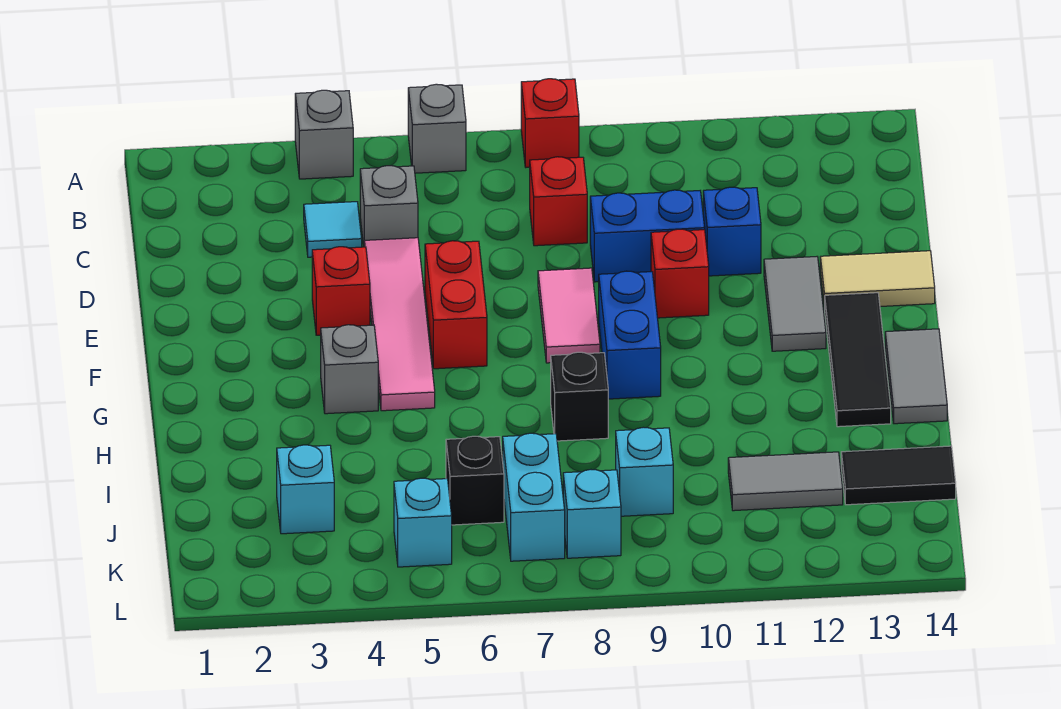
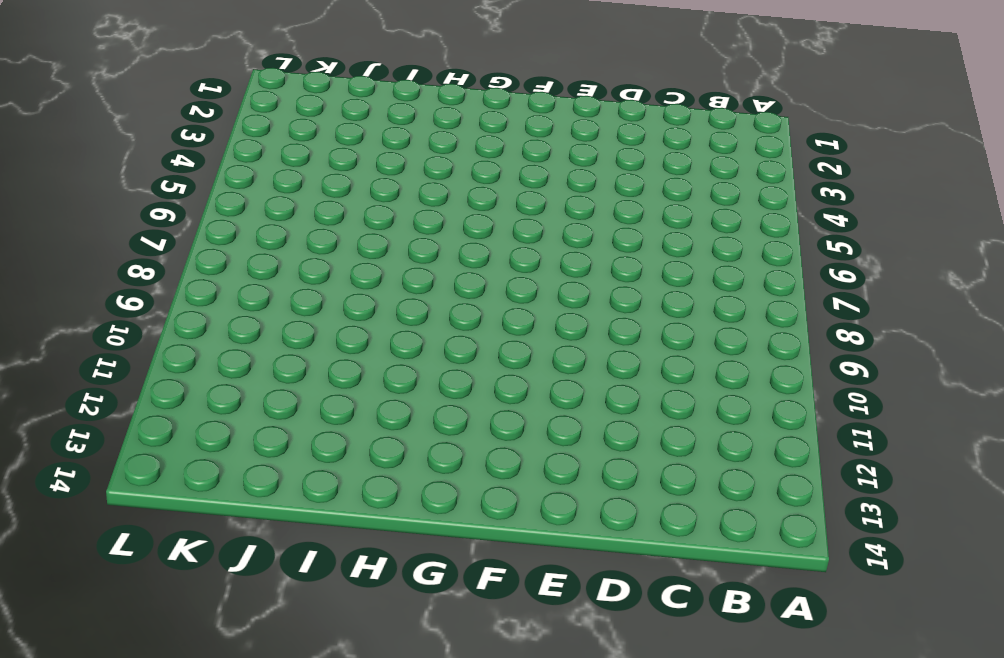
none -> grey brick A4 level 1
none -> grey brick A6 level 1
none -> red brick A8 level 1

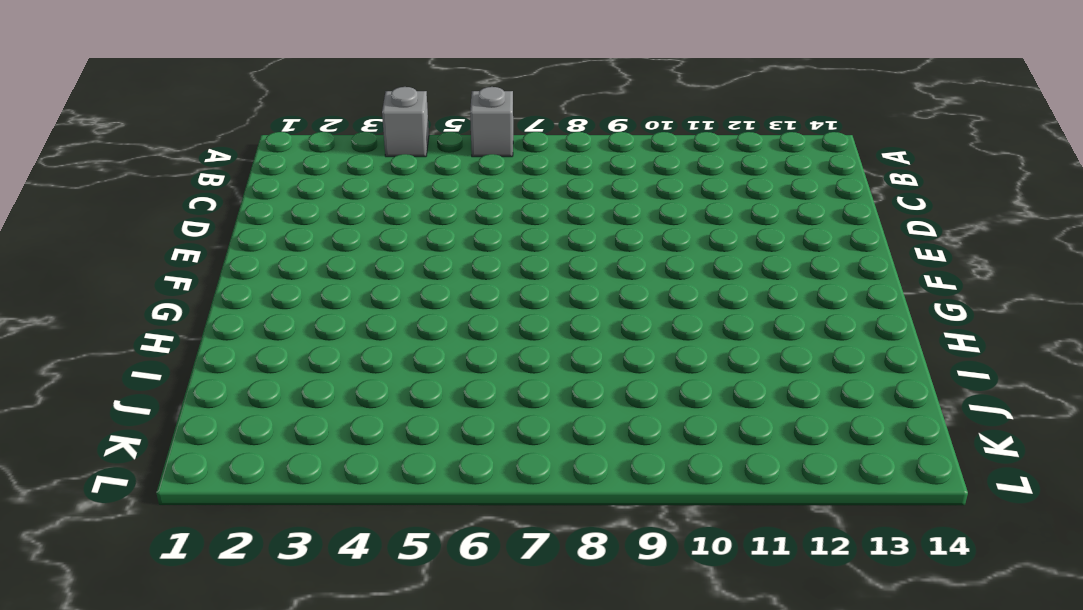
none -> red brick A8 level 1
none -> cyan tile C4 level 1
none -> grey brick C5 level 1

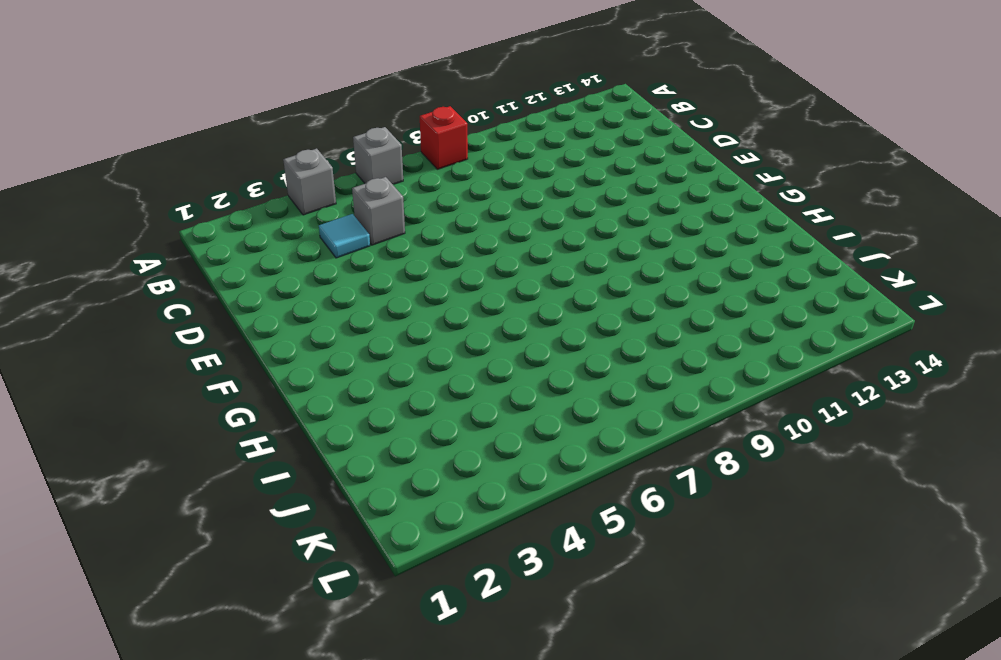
none -> red brick C8 level 1
none -> pink tile D5:G5 level 1
none -> blue brick D9:D10 level 1

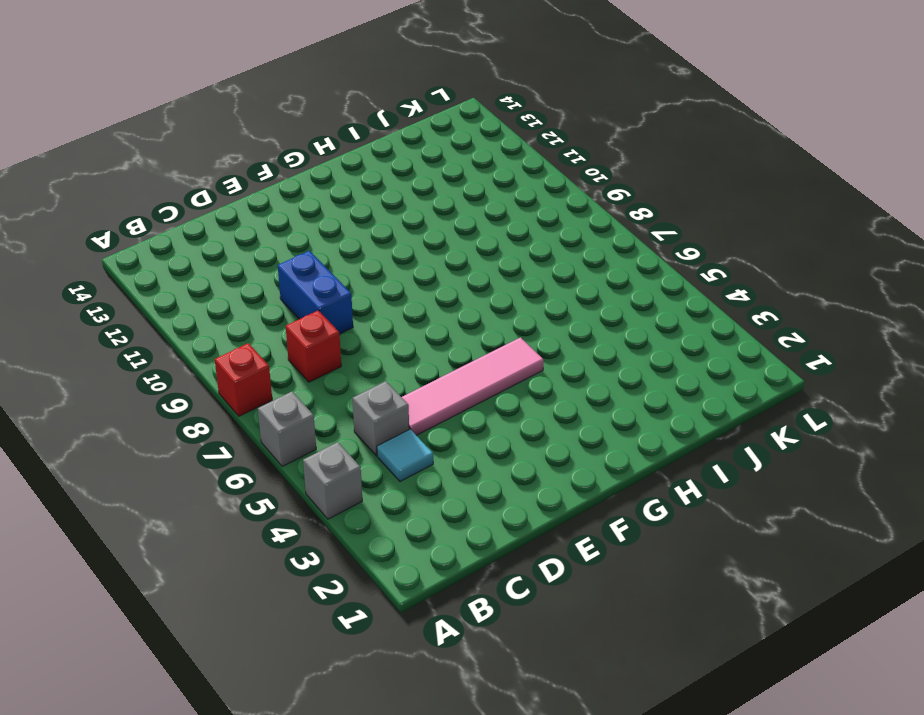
none -> blue brick D11 level 1
none -> red brick E4 level 1
none -> red brick E6:F6 level 1

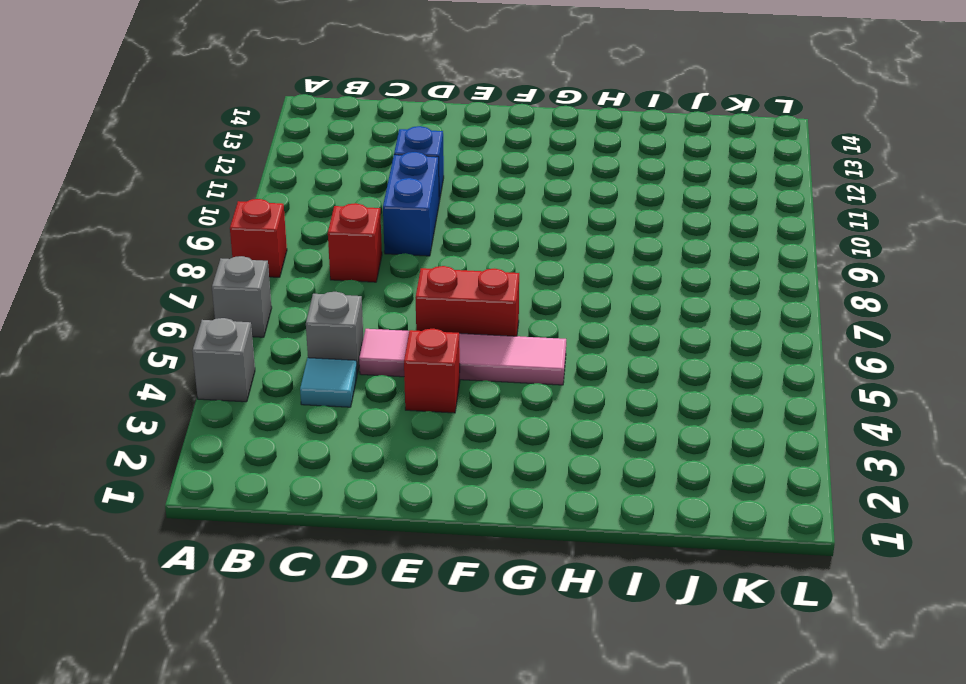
none -> pink tile E8:F8 level 1
none -> red brick E10 level 1
none -> grey tile E12:F12 level 1

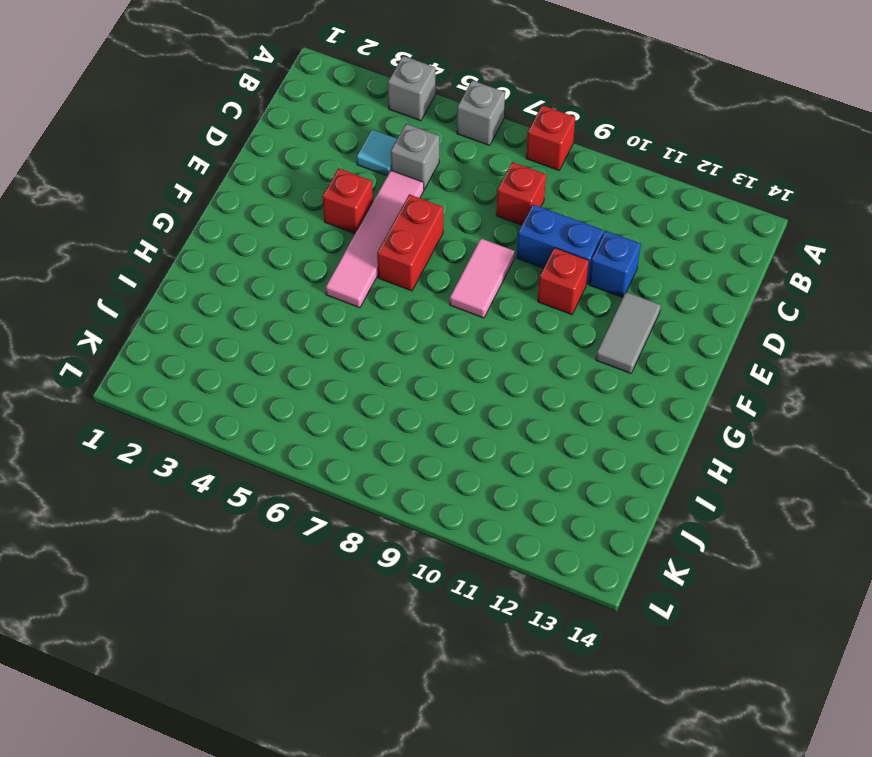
none -> tan tile E13:E14 level 1
none -> blue brick F9:G9 level 1
none -> black tile F13:H13 level 1

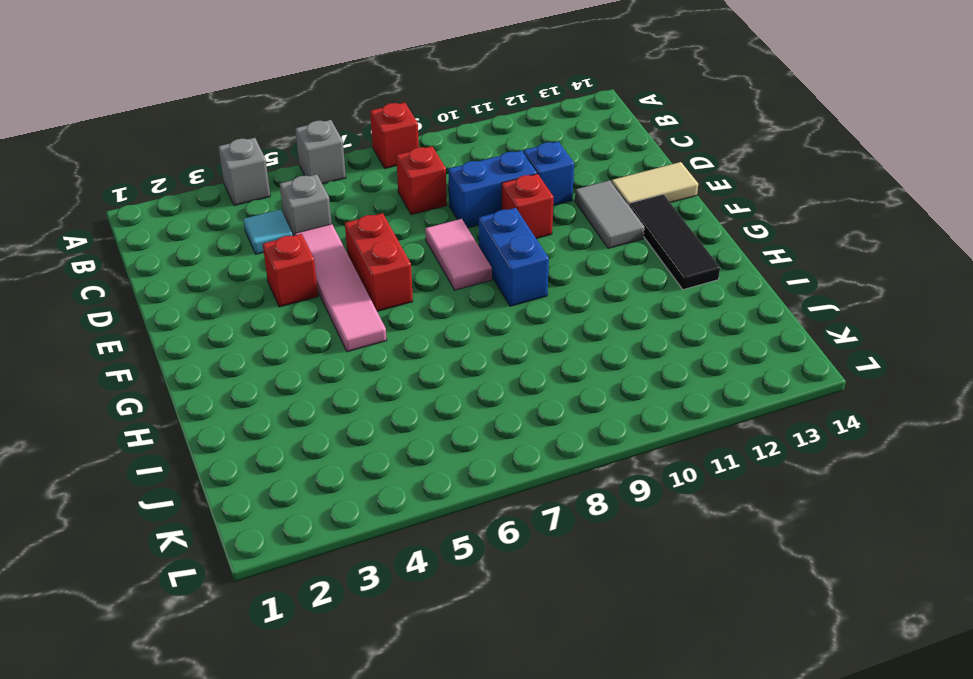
none -> grey brick G4 level 1
none -> grey tile G14:H14 level 1
none -> black brick H8 level 1

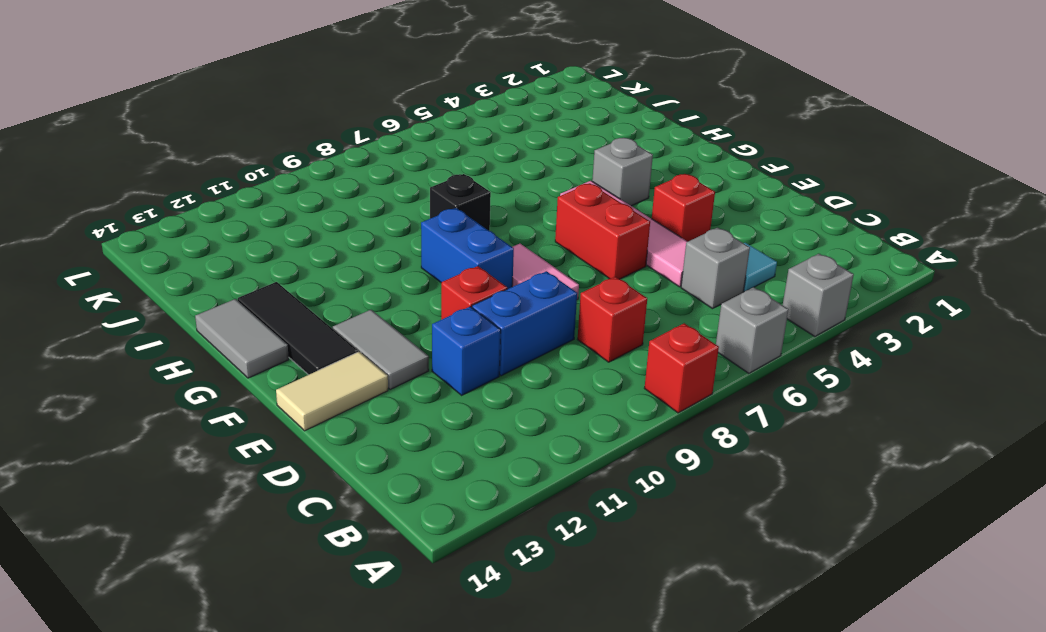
none -> cyan brick J3 level 1
none -> black brick J6 level 1
none -> cyan brick J7:K7 level 1

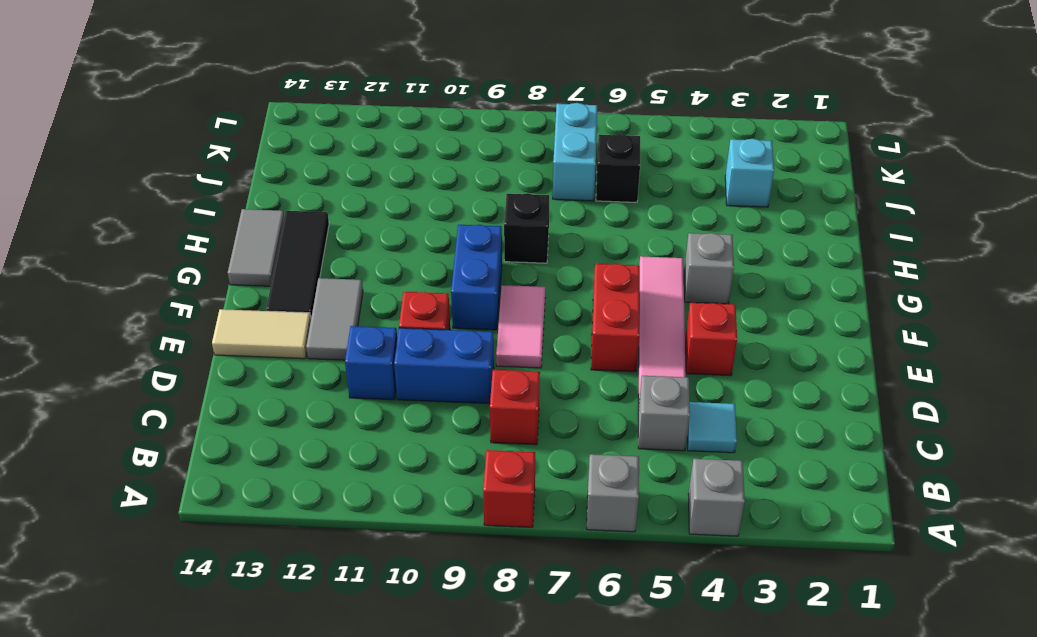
none -> cyan brick J9 level 1
none -> grey tile J11:J12 level 1
none -> black tile J13:J14 level 1

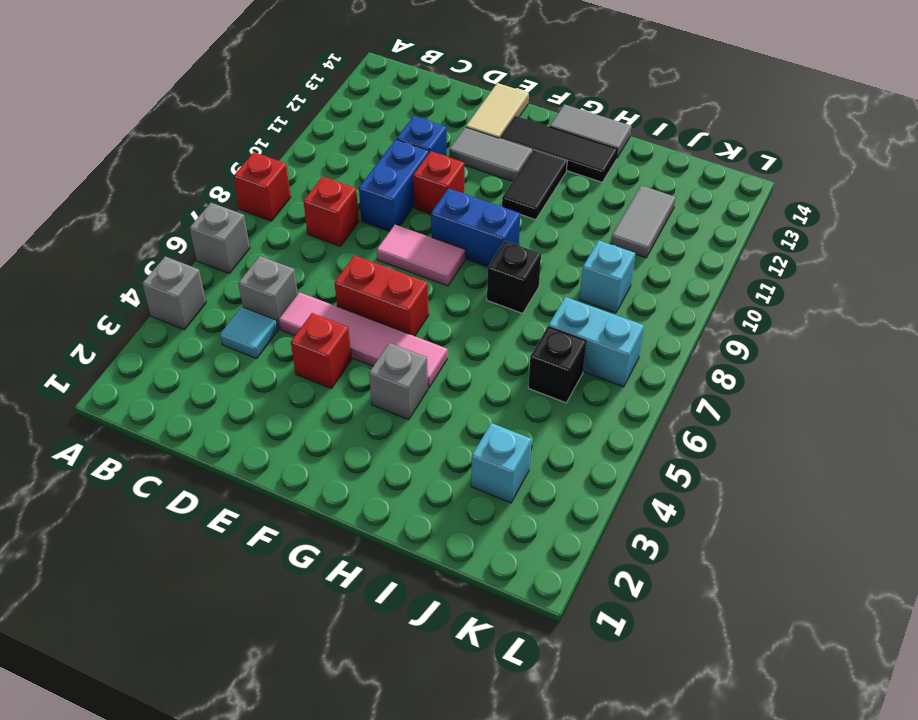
black tile G11:G12 level 1 -> black tile J13:J14 level 1
none -> cyan brick K5 level 1
none -> cyan brick K8 level 1

